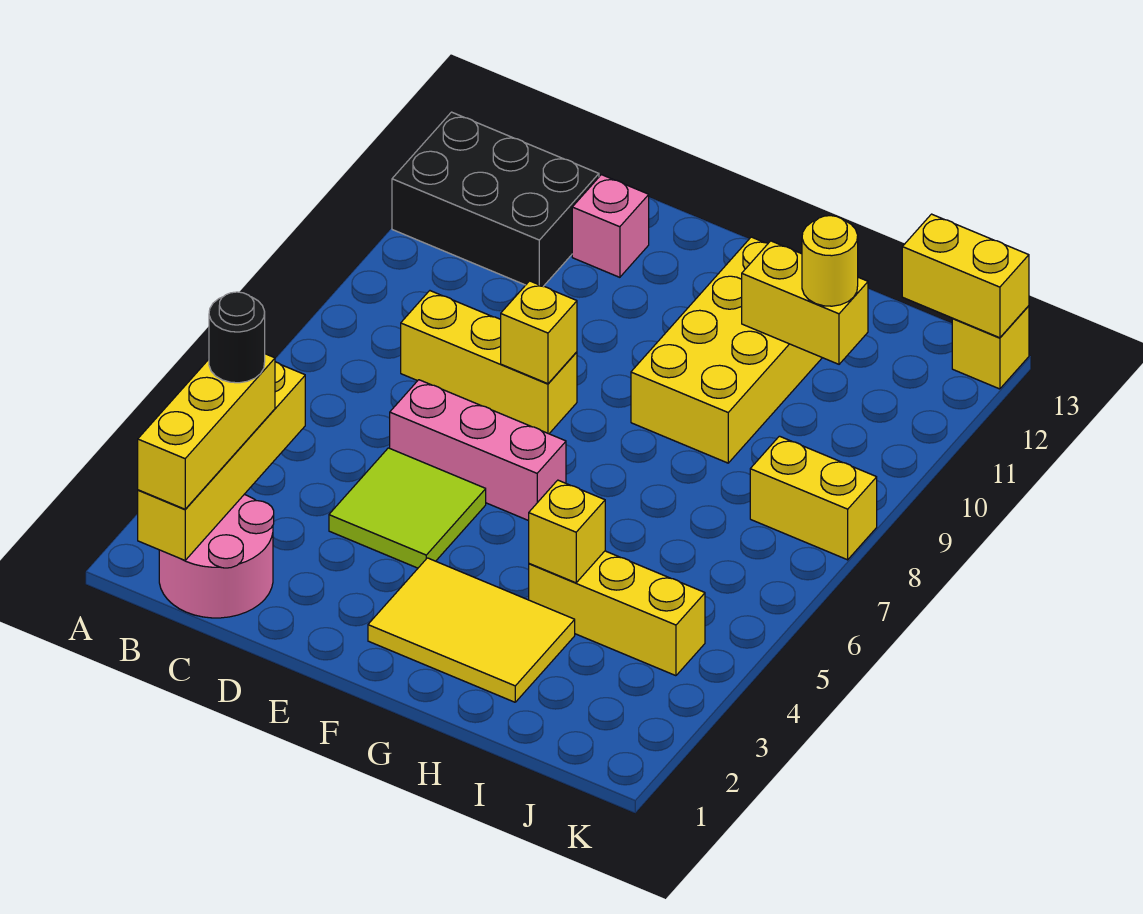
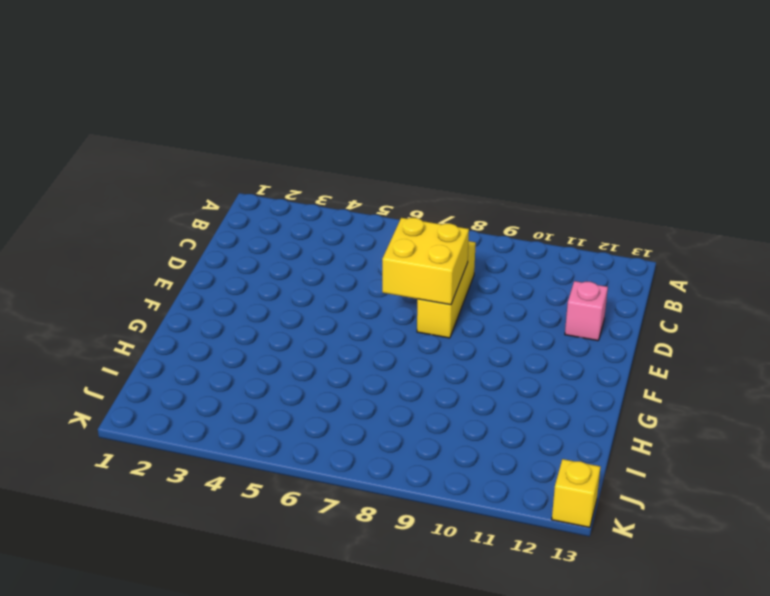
yellow brick D7:E8 level 2 -> yellow brick E8 level 2
none -> black brick A11:C12 level 1
none -> pink round brick B1:C2 level 1
none -> lime tile D4:E5 level 1

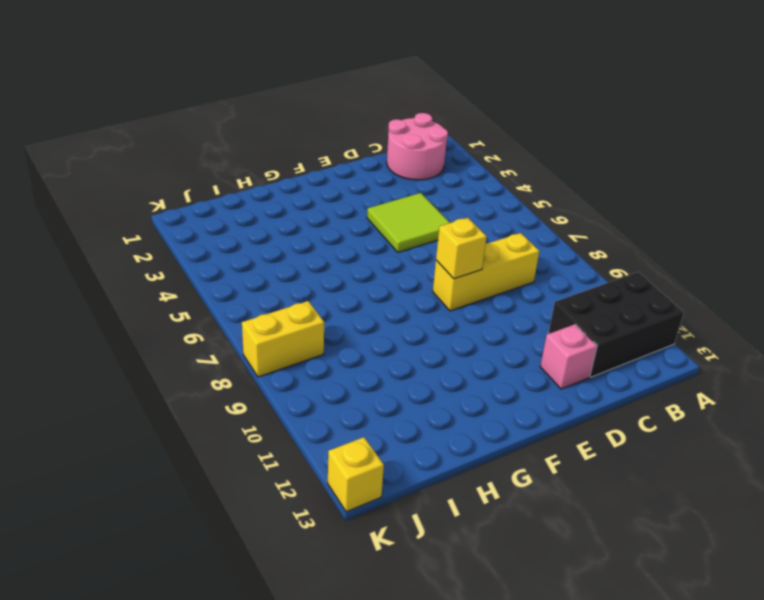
none -> pink brick D6:F6 level 1
none -> yellow tile F2:H3 level 1
none -> yellow brick G9:H12 level 1

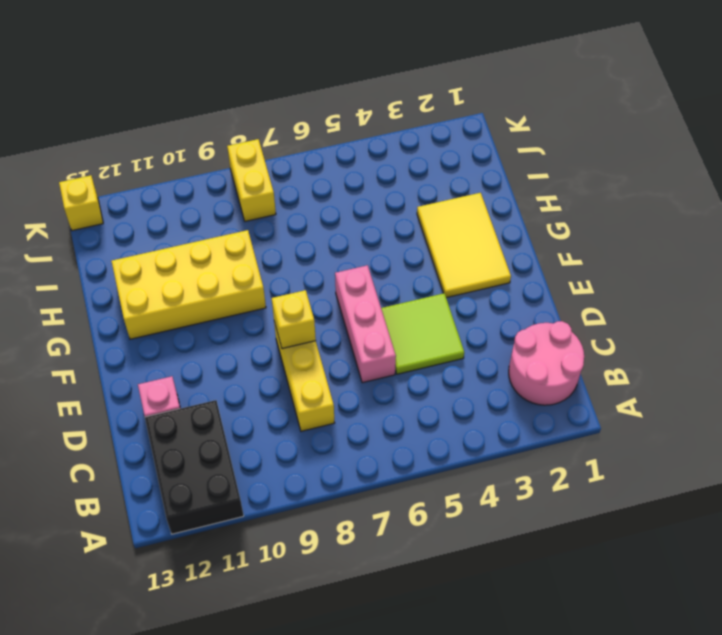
none -> yellow brick H4:J4 level 1
none -> yellow brick B1:B4 level 2
none -> yellow brick H4 level 2

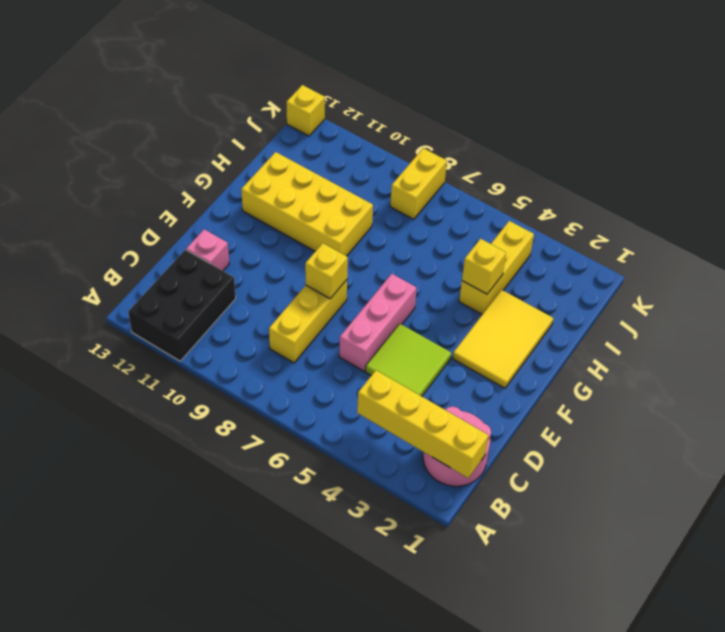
none -> yellow brick H11:I11 level 2
none -> yellow brick J13:K13 level 2
none -> yellow brick B1:B3 level 3

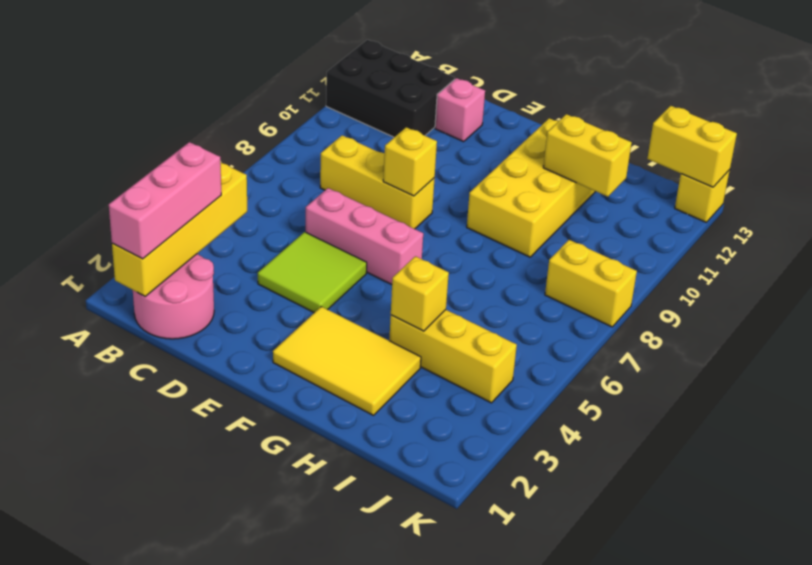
pink brick B1:B3 level 3 -> yellow brick B1:B3 level 3
none -> yellow round brick I11 level 3
none -> black round brick B3 level 4

